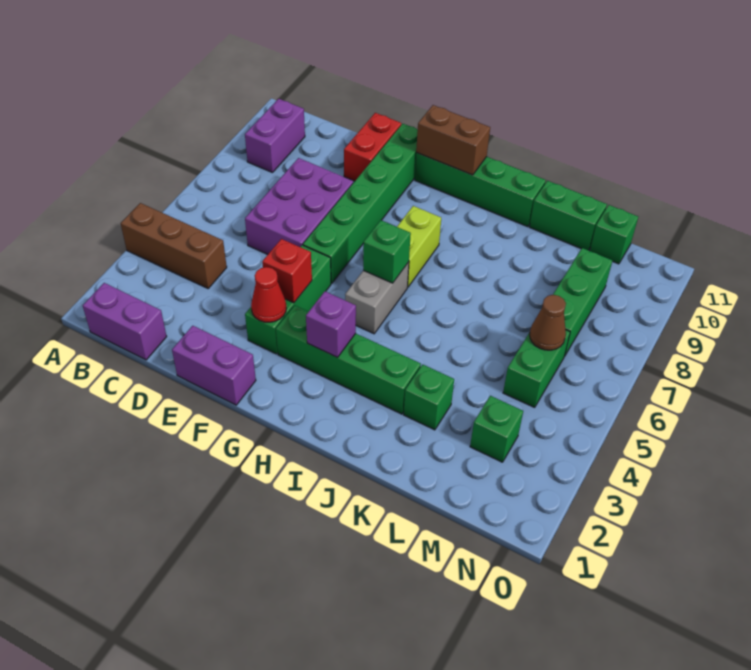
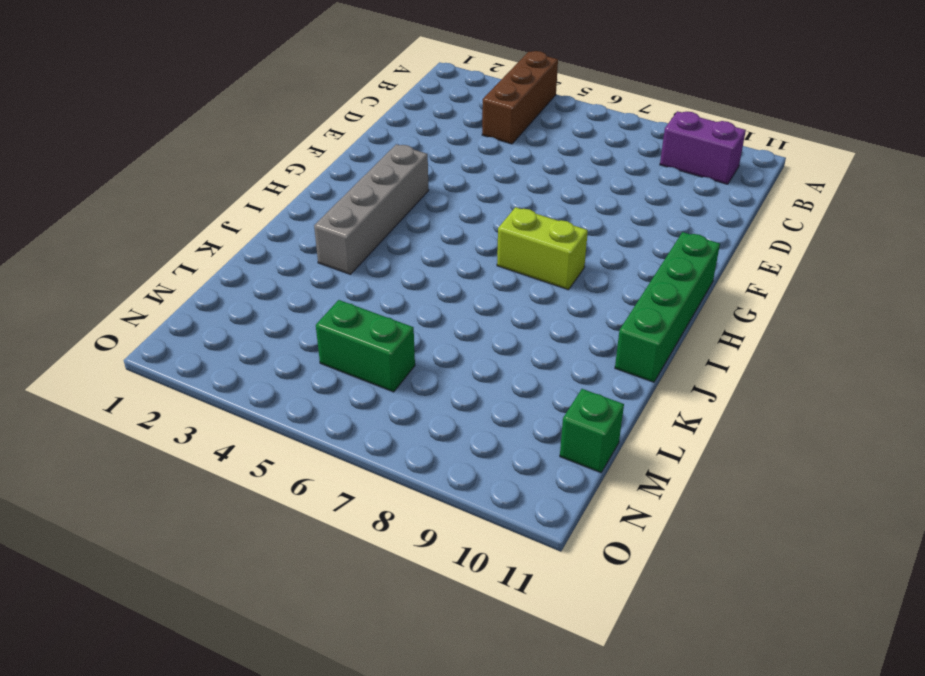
grey brick G3:J3 level 1 -> green brick G3:J3 level 1
none -> purple brick B1:C1 level 1
none -> purple brick D6:E8 level 1
none -> purple brick E1:F1 level 1

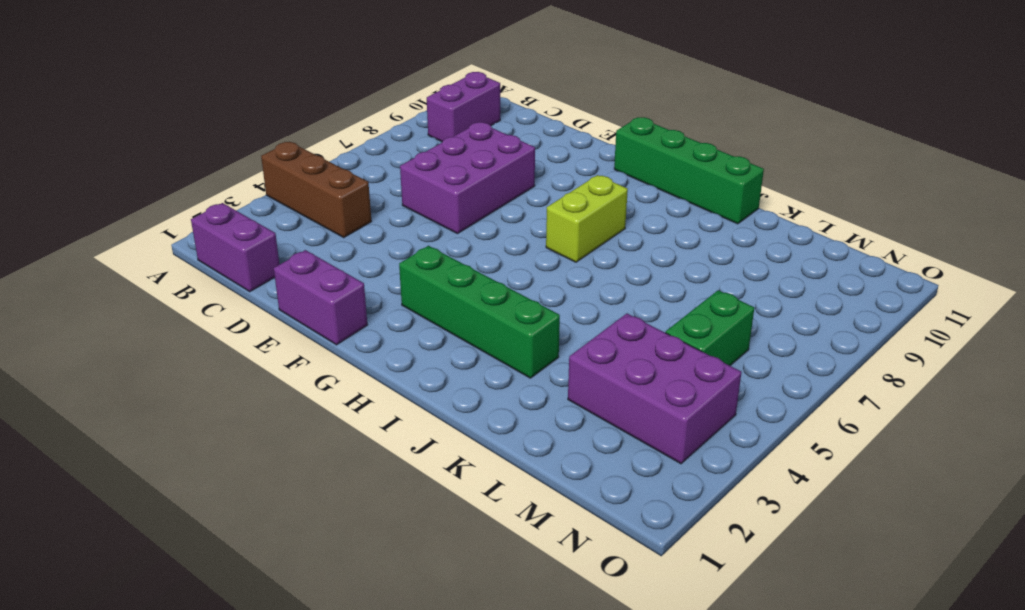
purple brick L3:N4 level 1 -> green brick M3 level 1
none -> red brick E10:E11 level 1
none -> green brick F3:F5 level 1
none -> green brick F6:F11 level 1

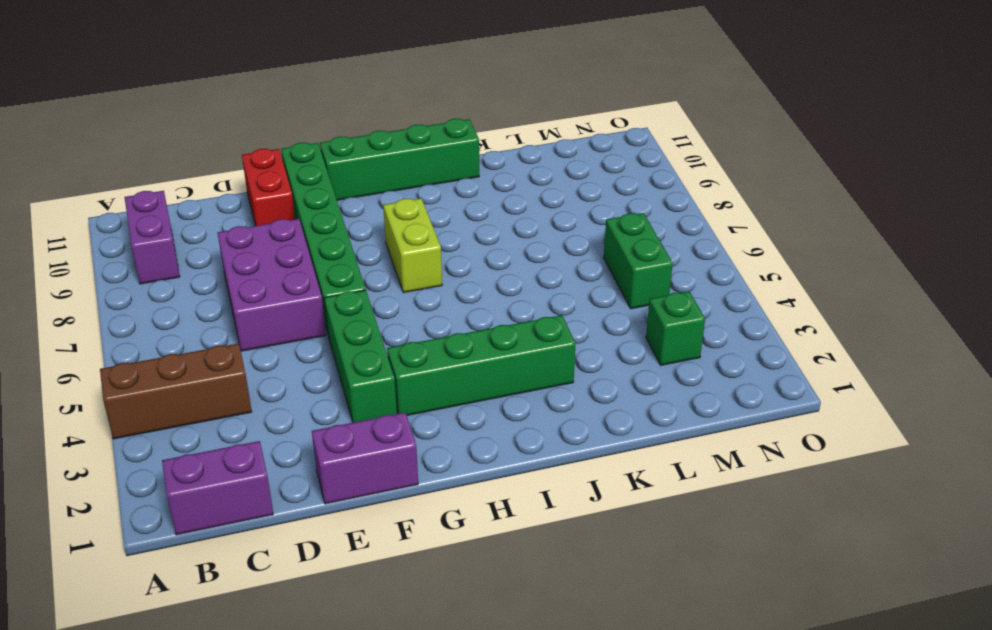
none -> grey brick H5:H6 level 1
none -> green brick K3 level 1
none -> green brick K11:L11 level 1

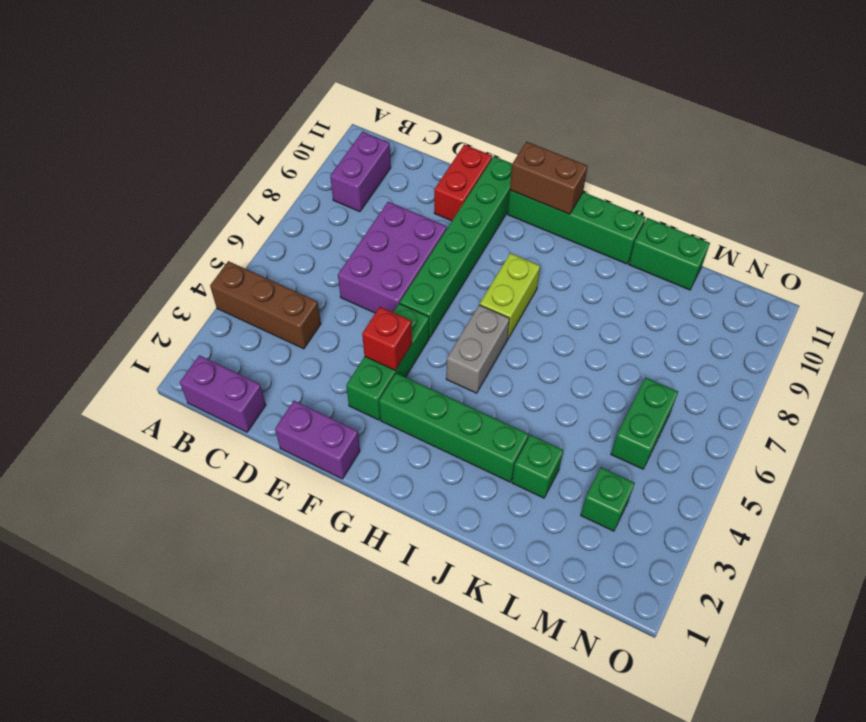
none -> green brick M7:M9 level 1
none -> green brick M11 level 1
none -> red cone F3 level 2

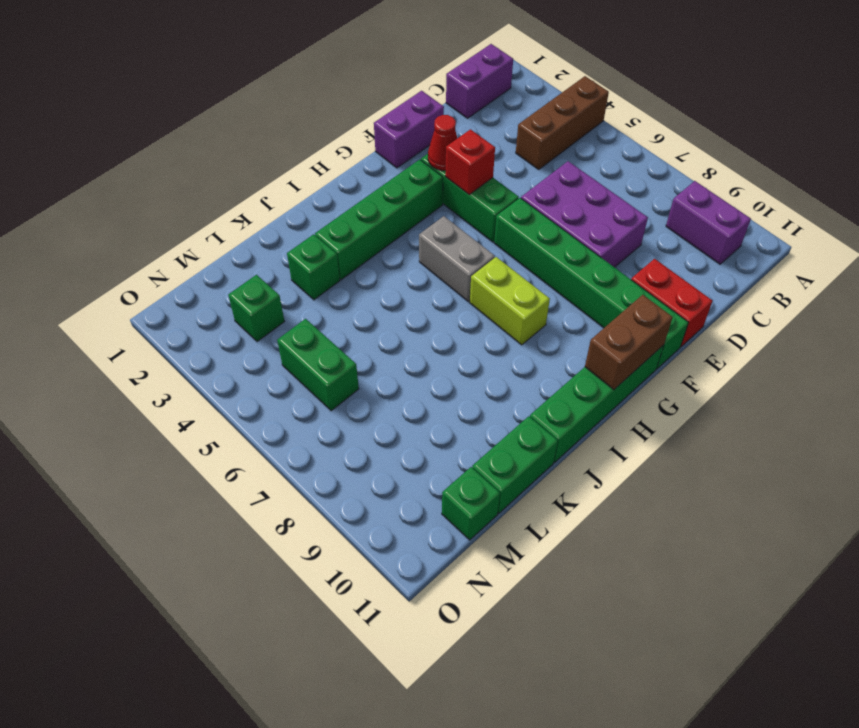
none -> green brick M7:M9 level 1
none -> purple brick H3 level 2
none -> green brick H6 level 2

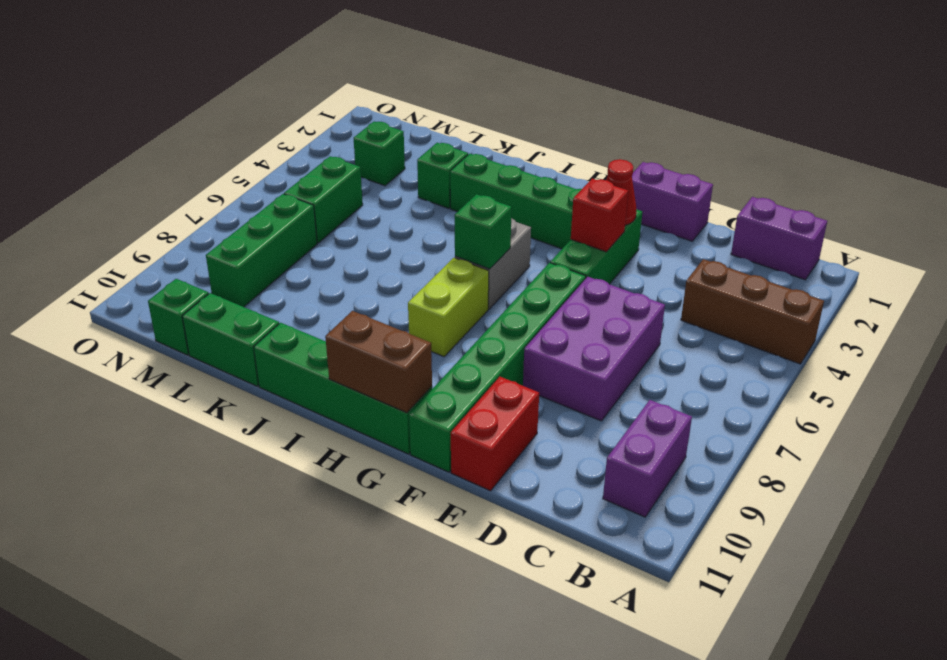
none -> purple brick H3 level 2
none -> brown cone M6 level 2

